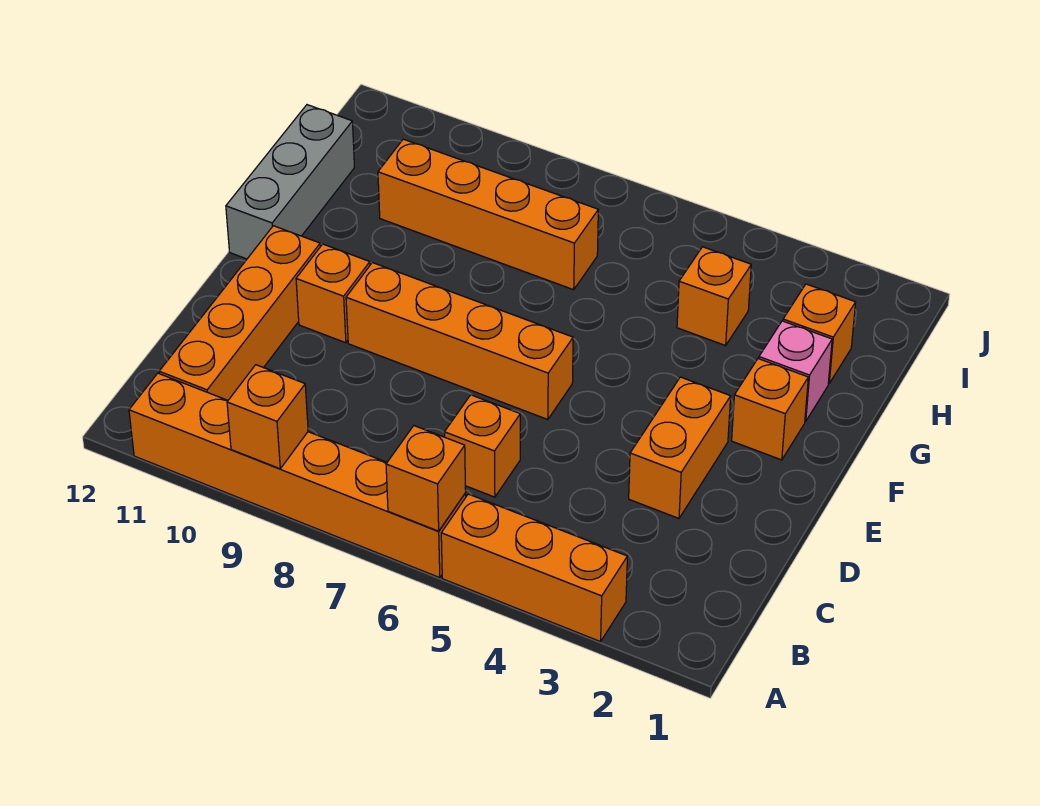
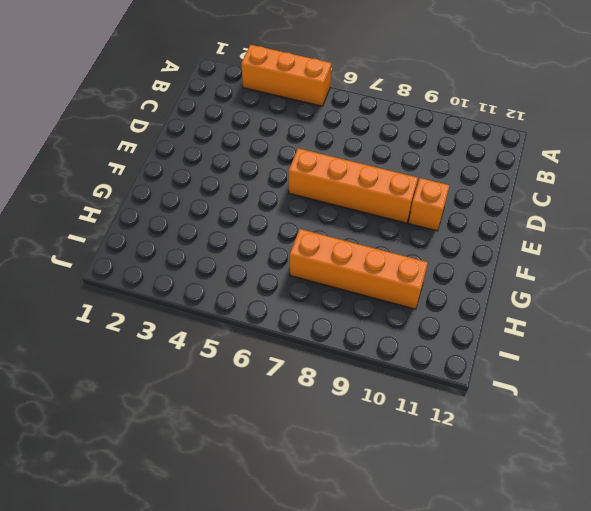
none -> orange brick A6:A11 level 1
none -> orange brick B11:E11 level 1
none -> orange brick C6 level 1

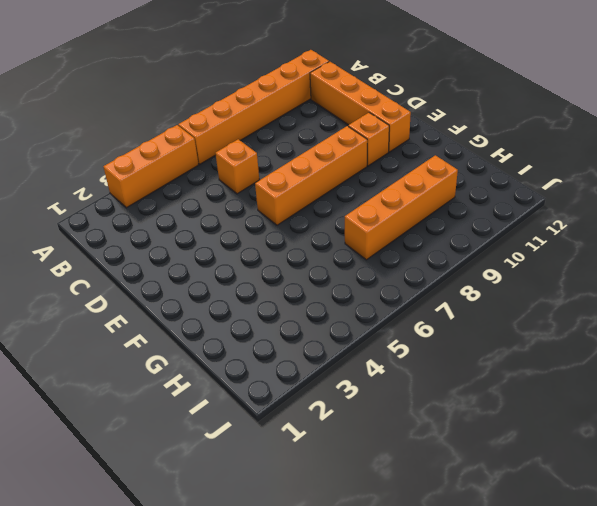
none -> orange brick D3:E3 level 1
none -> orange brick F2 level 1
none -> grey brick F12:H12 level 1

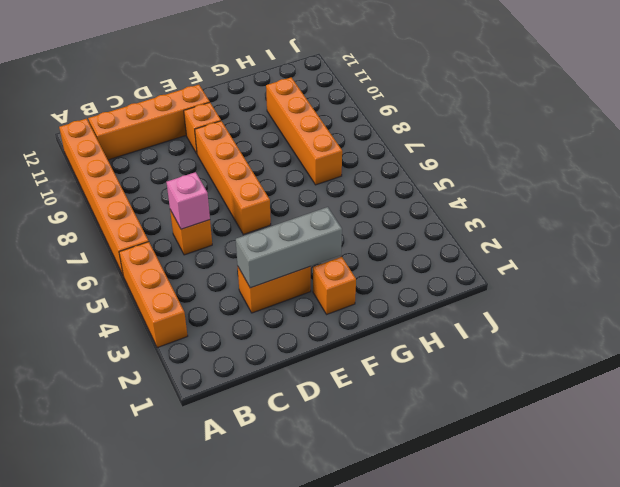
pink brick C6 level 2 -> pink brick G2 level 1
grey brick D3:F3 level 2 -> grey brick F12:H12 level 1
none -> orange brick H2 level 1
none -> orange brick H4 level 1
none -> orange brick A6 level 2

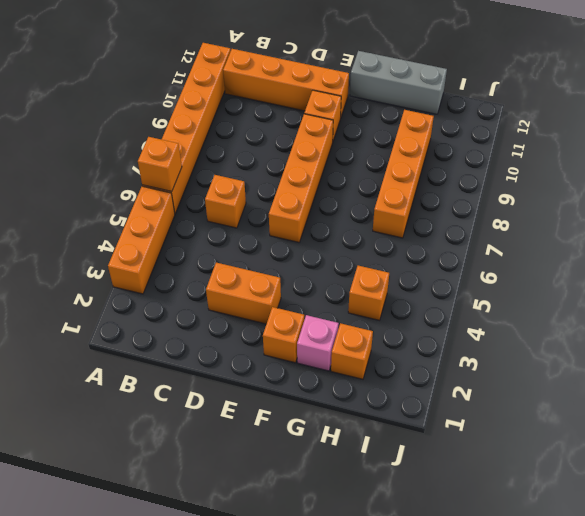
none -> orange brick A9 level 2

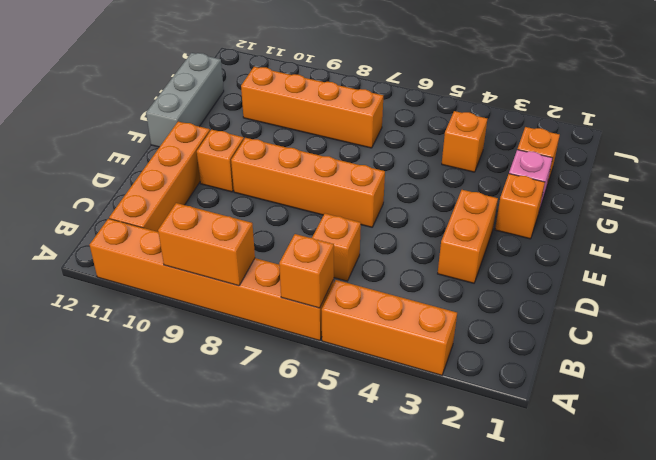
orange brick A8:A9 level 2 -> orange brick A9 level 2

